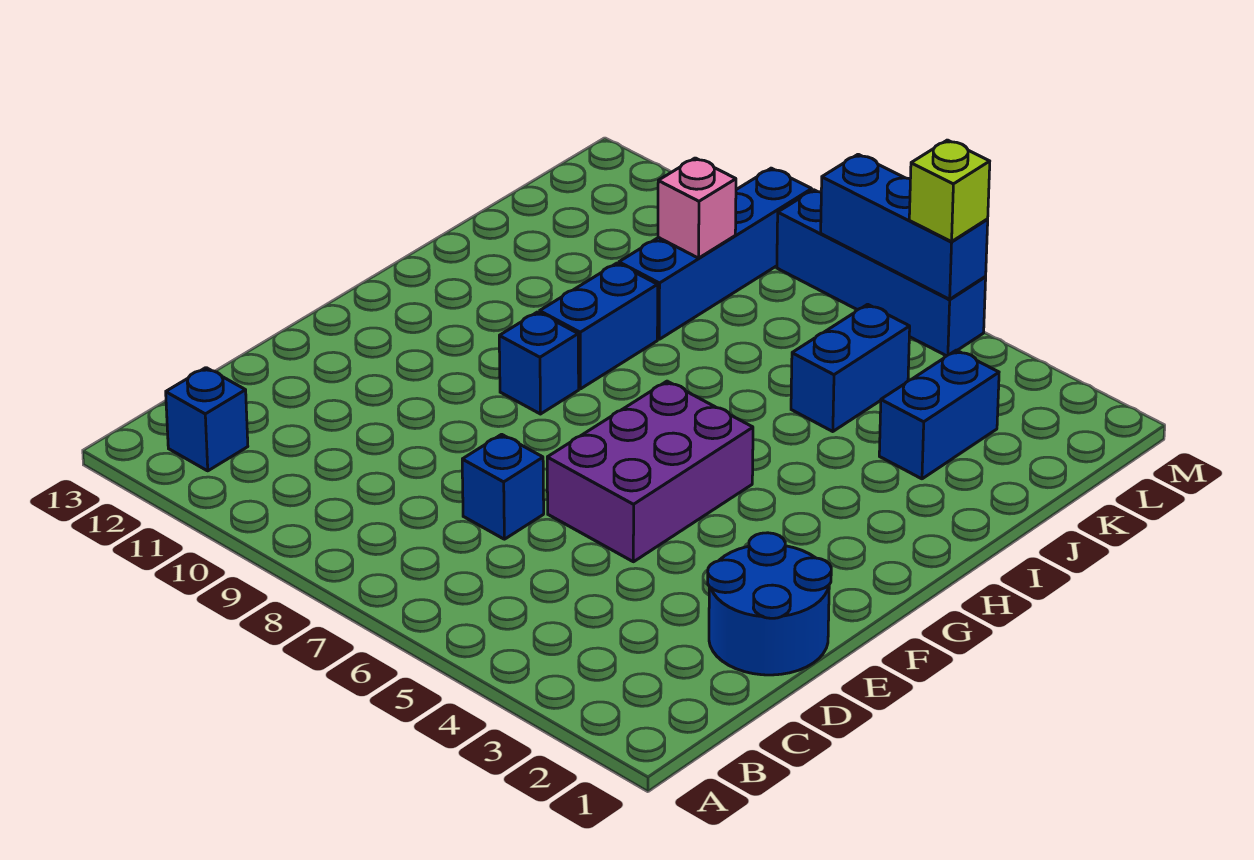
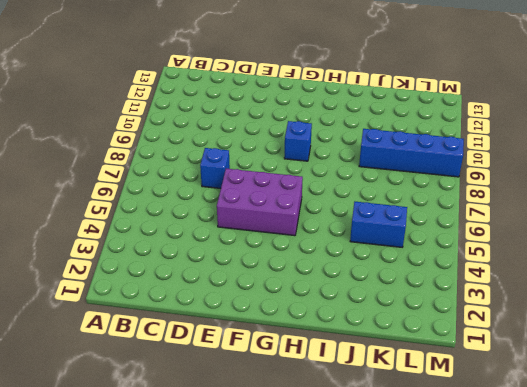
none -> blue brick B12 level 1
none -> blue round brick D1:E2 level 1
none -> blue brick H9:I9 level 1

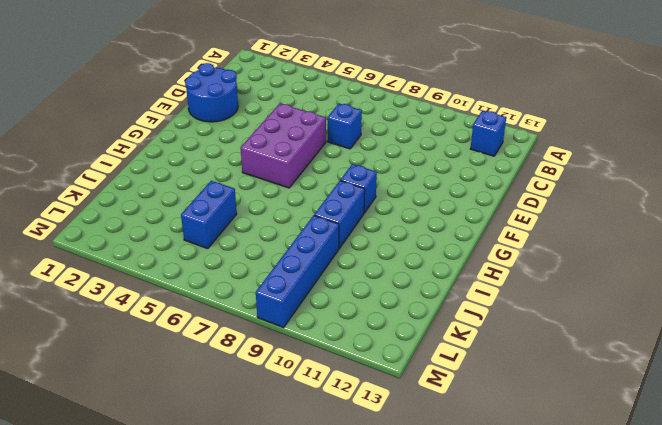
none -> blue brick J3:K3 level 1
none -> blue brick M5:M8 level 1
none -> pink brick K9 level 2

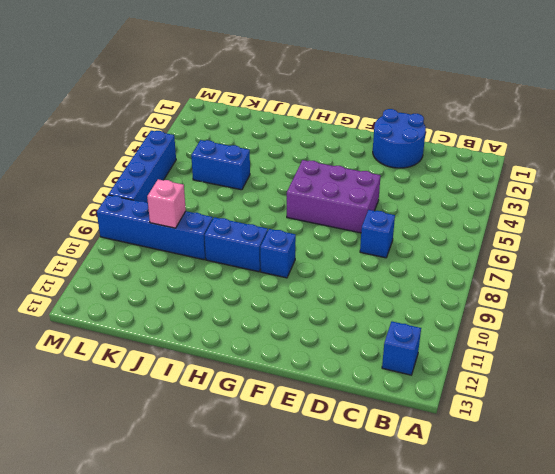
none -> blue brick J3:K3 level 1
none -> blue brick M5:M7 level 2
none -> lime brick M5 level 3

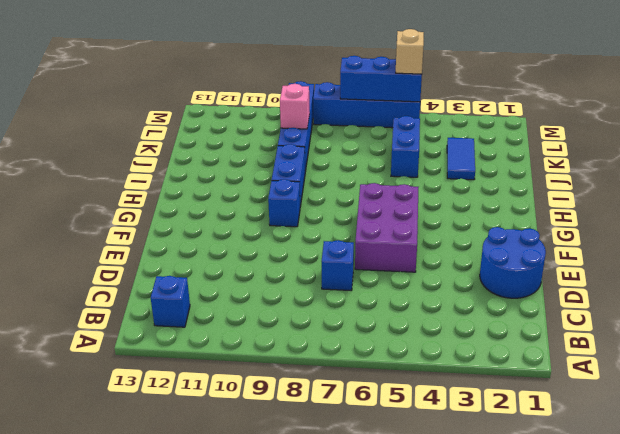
blue tile J3:K3 level 1 -> blue brick J3:K3 level 1
tan brick M5 level 3 -> lime brick M5 level 3

